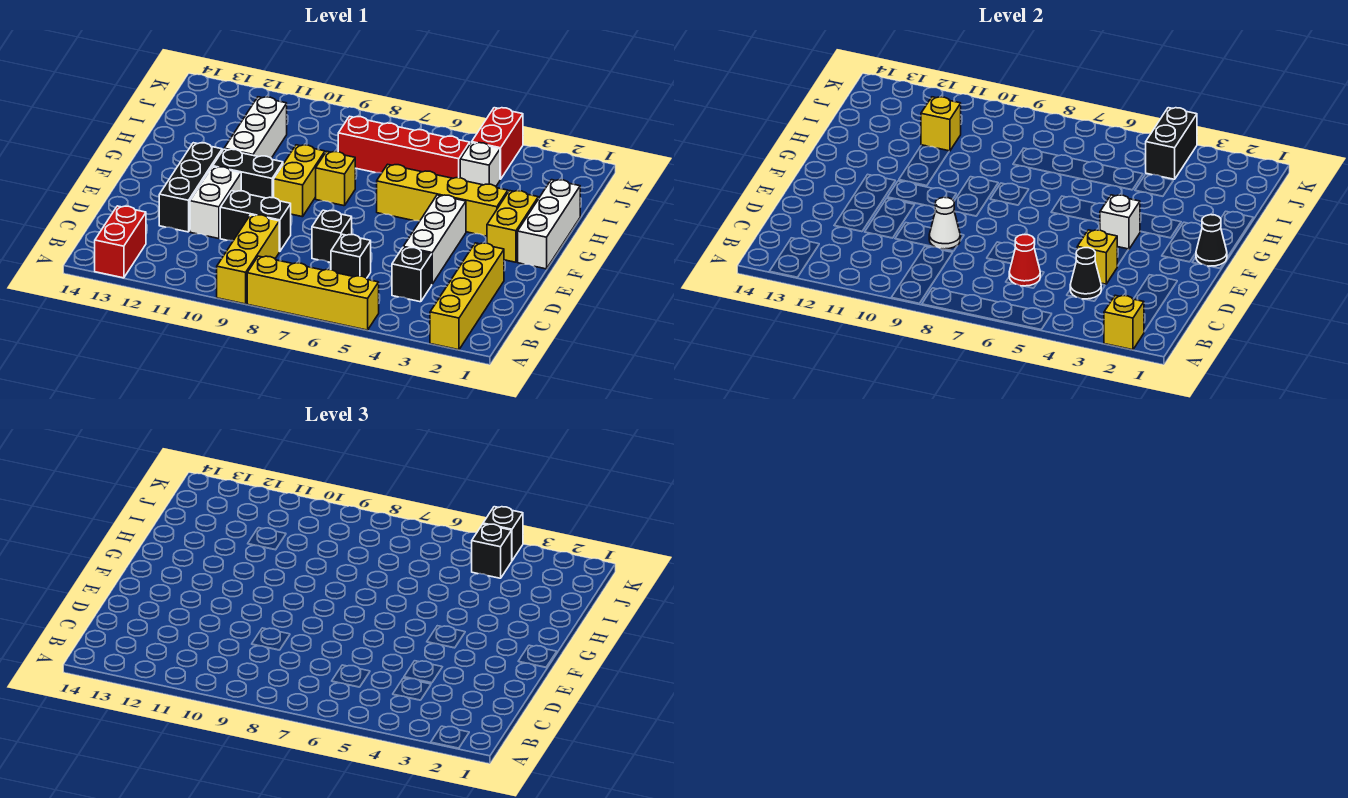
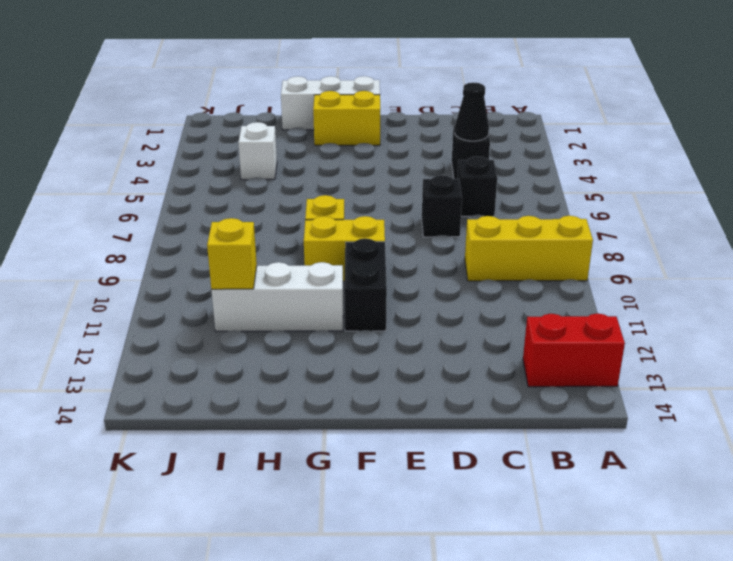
none -> yellow brick A2:D2 level 1
none -> yellow brick A5:A8 level 1
none -> white brick D4:F4 level 1
none -> black brick D9:D10 level 1

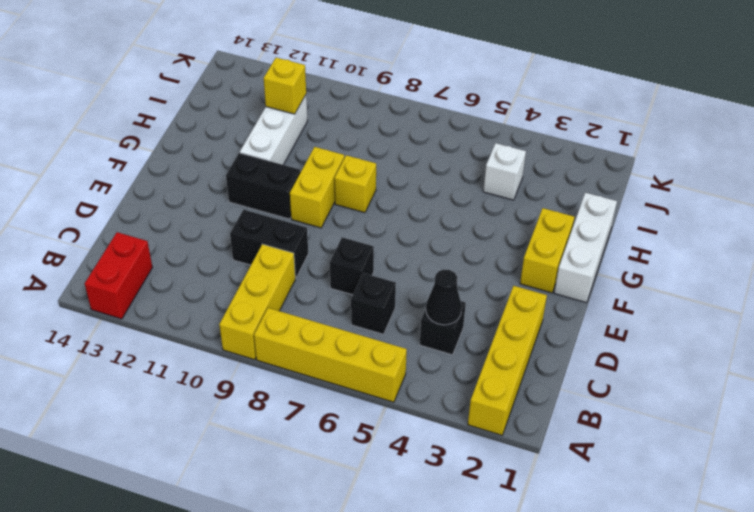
none -> white brick D4:F4 level 1
none -> white brick D11:E11 level 1
none -> black brick D12:F12 level 1
none -> yellow brick G3:G6 level 1

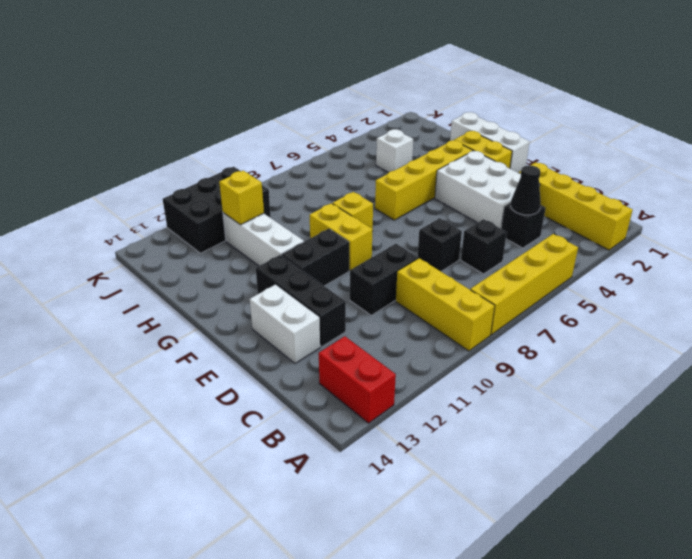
white brick D3:F4 level 1 -> white brick D4:F4 level 1
white brick D13:E13 level 1 -> white brick D11:E11 level 1
black brick J10:K12 level 1 -> none
none -> red brick I5:I8 level 1
none -> red brick J4:K4 level 1
none -> yellow brick A2 level 2
none -> red cone C6 level 2

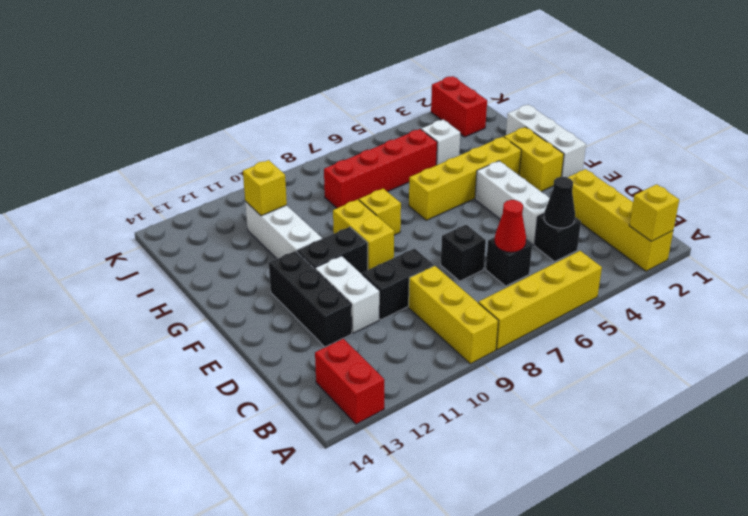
red brick J2:K2 level 1 -> red brick J4:K4 level 1
none -> yellow brick D4 level 2
none -> white cone D9 level 2
none -> black cone F1 level 2
none -> white brick F4 level 2

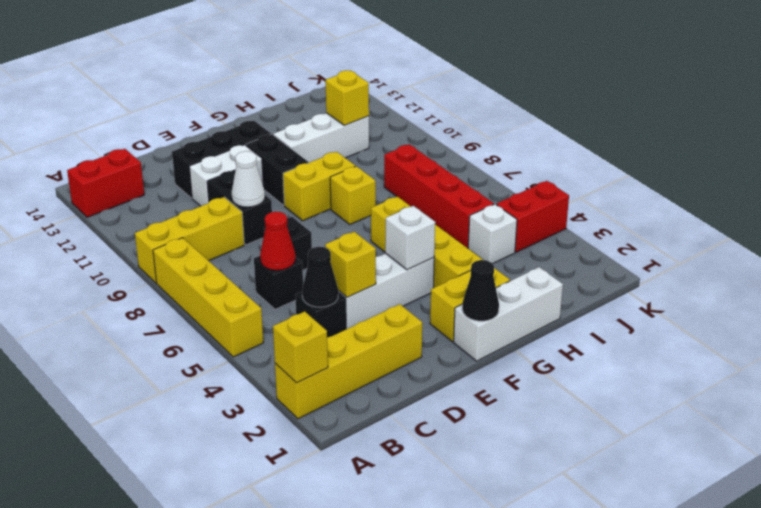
none -> black brick J4:K4 level 2
none -> black brick J4 level 3
none -> black brick K4 level 3

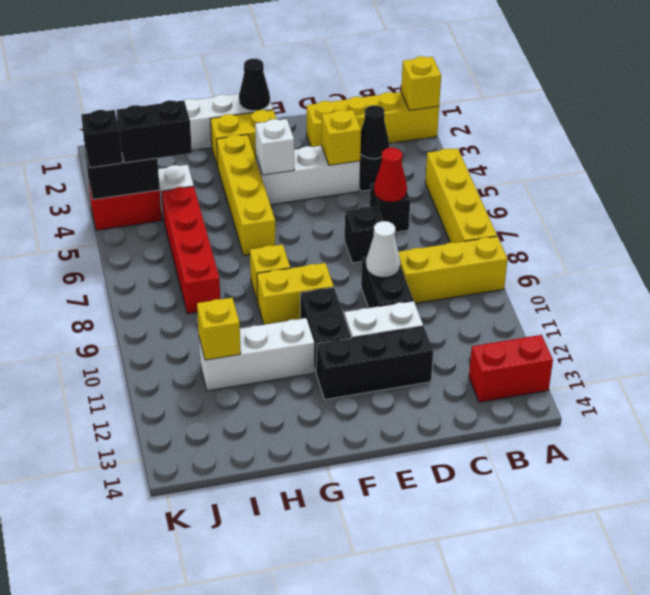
black brick I4:J4 level 3 -> black brick J4 level 3

